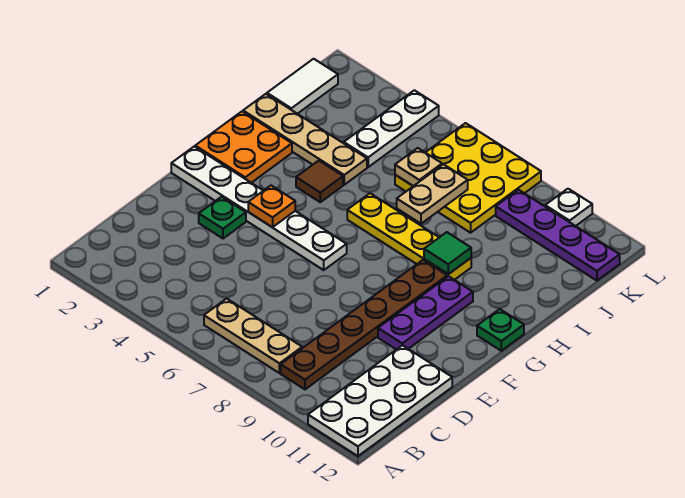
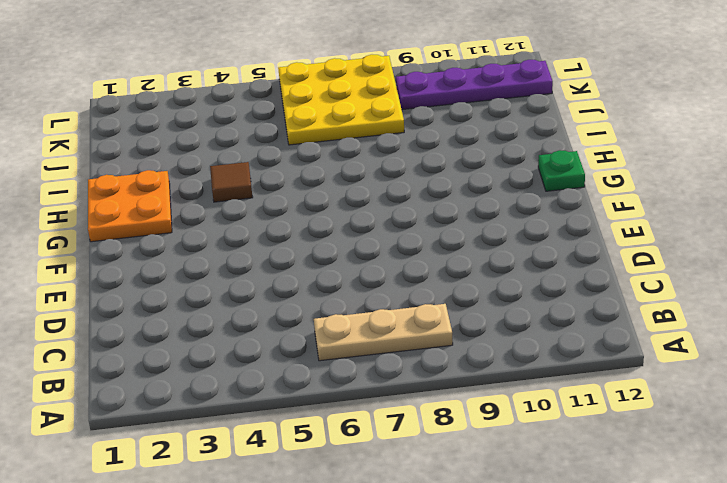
none -> white plate A11:D12 level 1
none -> brown plate B9:G9 level 1
none -> green plate E3 level 1

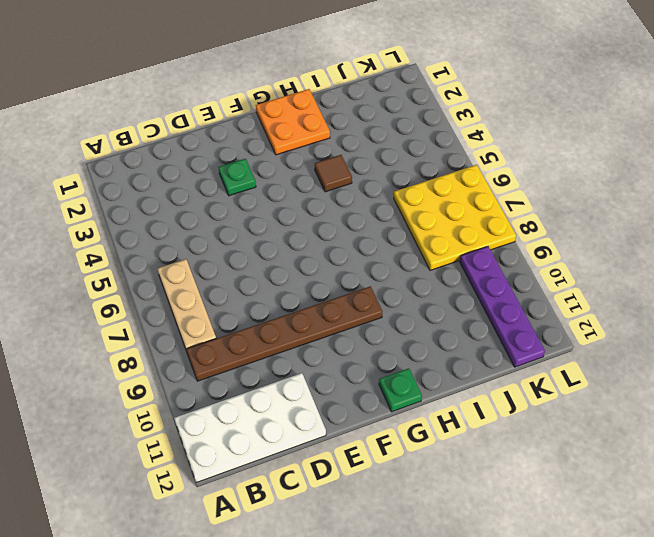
none -> purple plate E10:G10 level 1
none -> white plate F1:F6 level 1
none -> yellow plate H6:H9 level 1

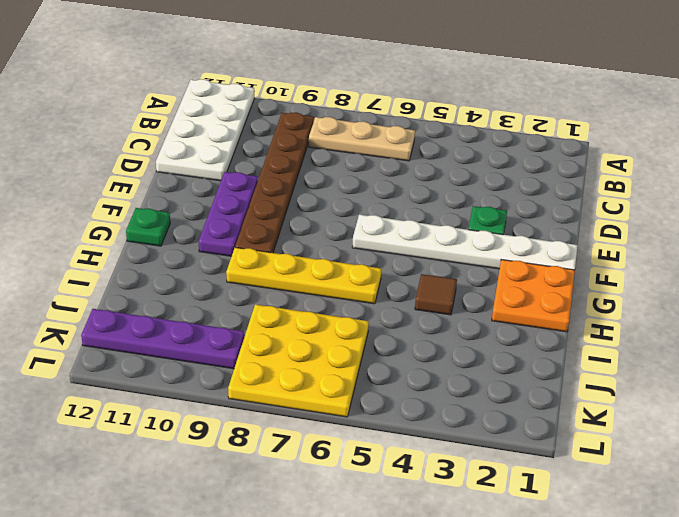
none -> tan plate I1:I4 level 1
none -> white tile J1:K1 level 1
none -> white plate J4:L4 level 1

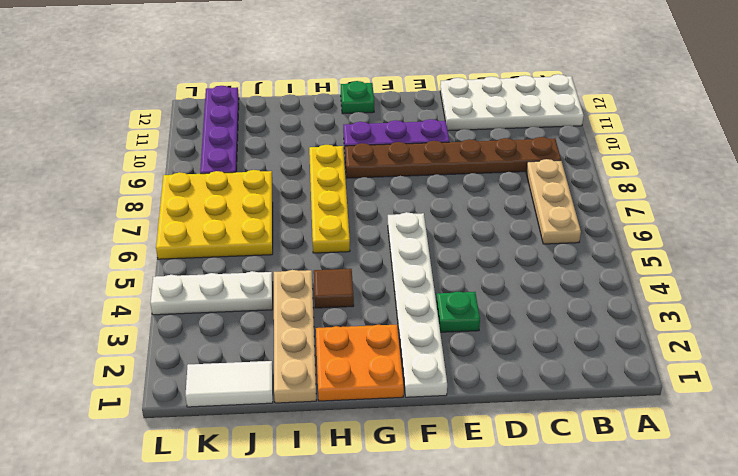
none -> white plate L10 level 1
none -> orange plate F4 level 2
none -> green tile H9 level 2

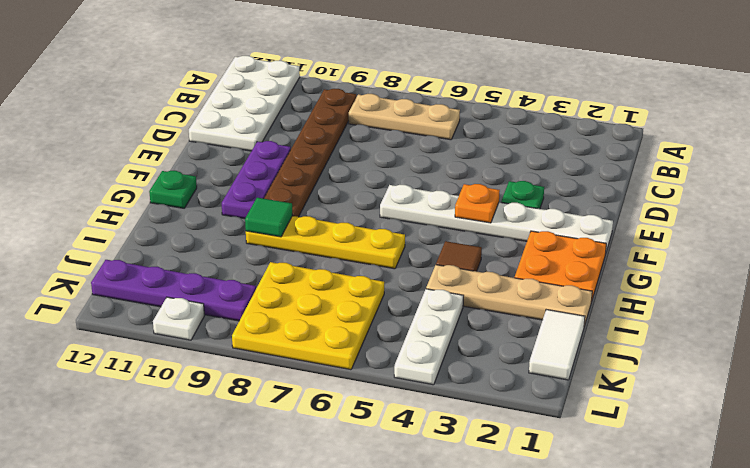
none -> tan plate I7:J7 level 2
none -> tan plate J6 level 2

